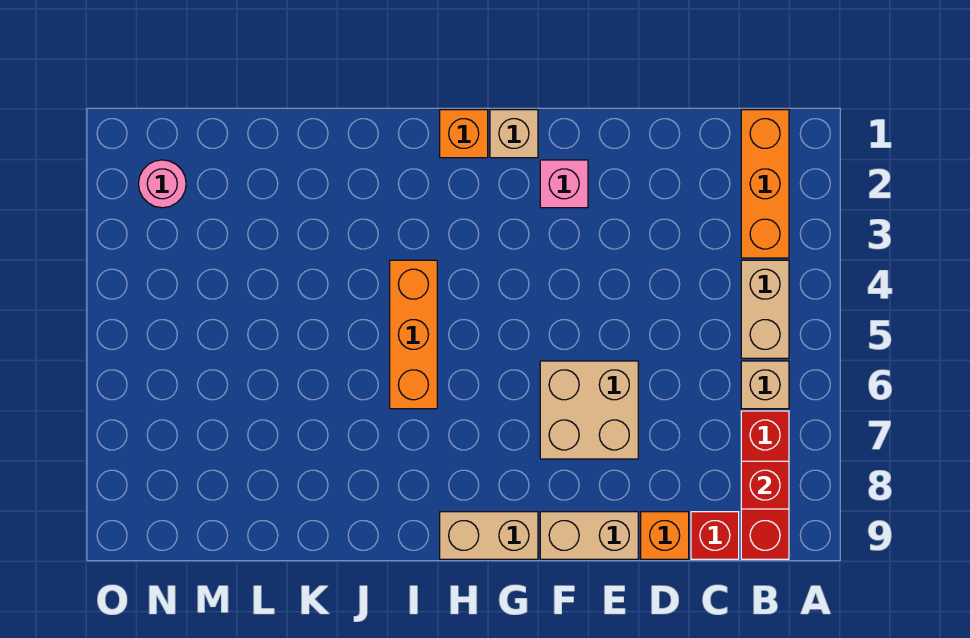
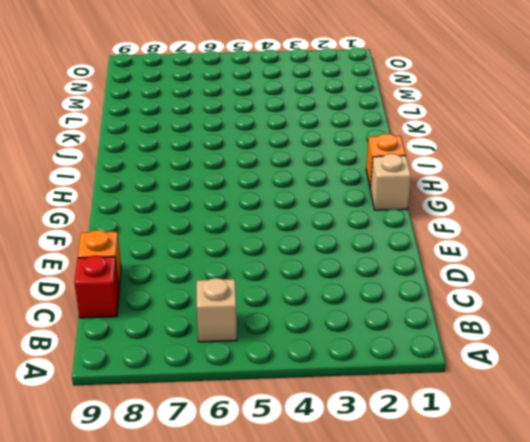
none -> orange brick B1:B3 level 1
none -> tan brick B4:B5 level 1
none -> red brick B7:B9 level 1

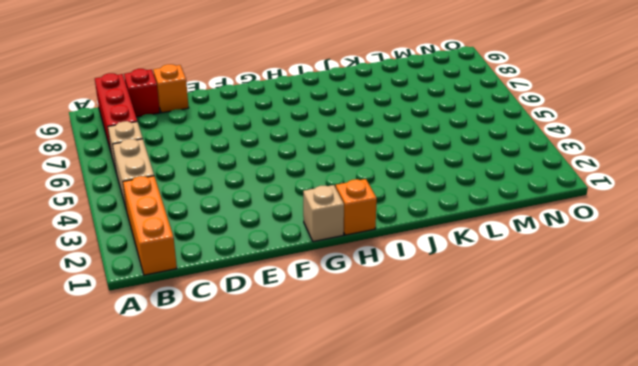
none -> tan brick E6:F7 level 1
none -> tan brick E9:F9 level 1
none -> pink brick F2 level 1

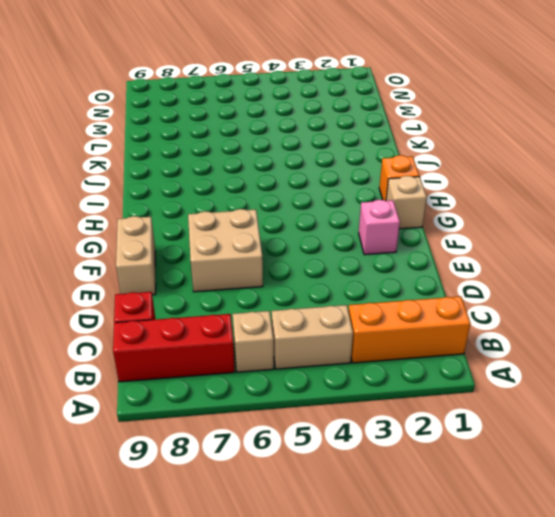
none -> orange brick D9 level 1
none -> tan brick G9:H9 level 1
none -> orange brick I4:I6 level 1

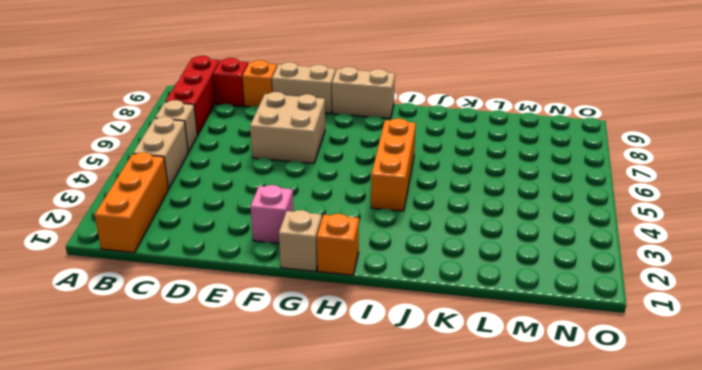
none -> pink round brick N2 level 1
none -> red brick B8 level 2

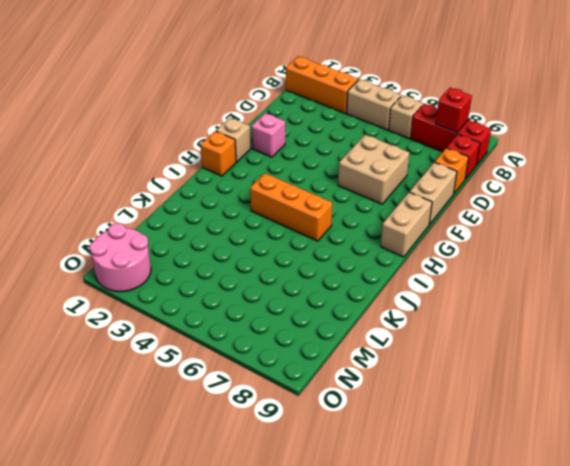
pink round brick N1:O2 level 1 -> pink round brick N2 level 1

